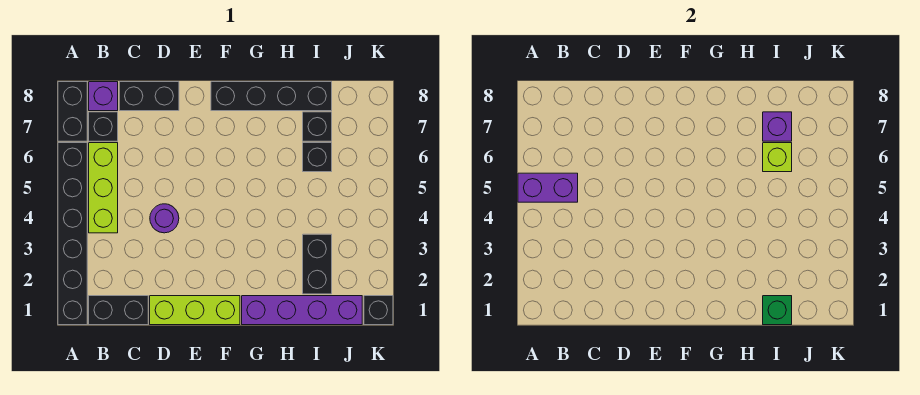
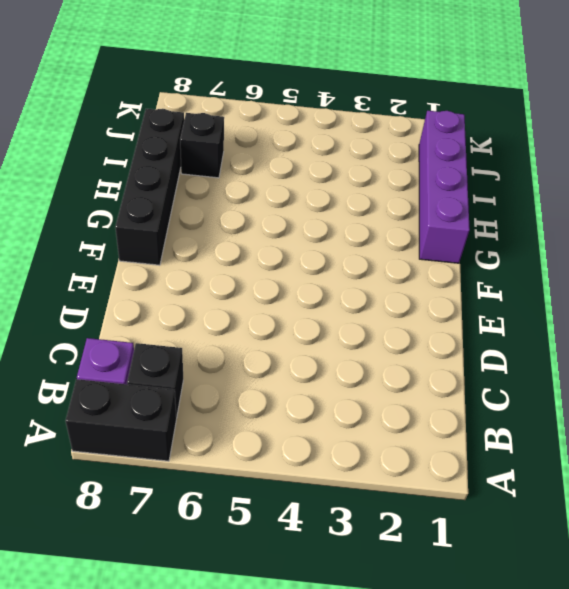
none -> black brick A1:A6 level 1
none -> black brick B1:C1 level 1
none -> lime brick B4:B6 level 1

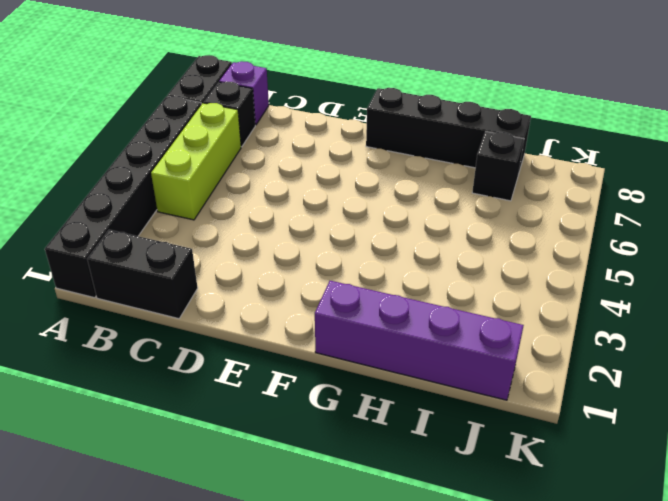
none -> black brick C8:D8 level 1
none -> lime brick D1:F1 level 1
none -> purple round brick D4 level 1

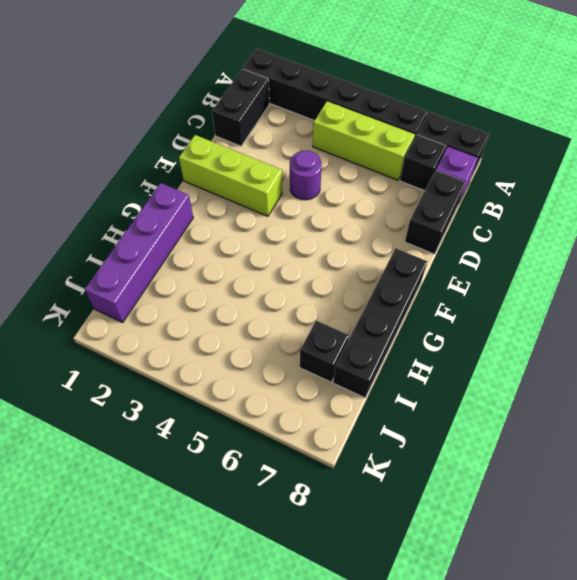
lime brick E1:E3 level 1 -> lime brick D1:F1 level 1
none -> black brick I2:I3 level 1
none -> black brick I6 level 1
none -> black brick K1 level 1

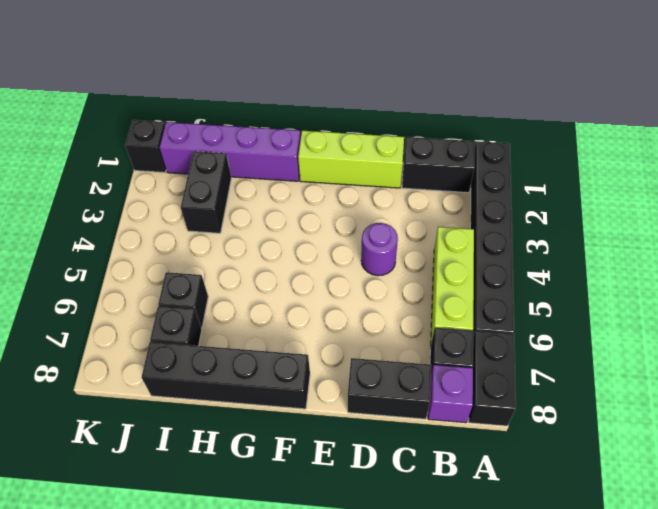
none -> purple brick A5:B5 level 2
none -> green brick I1 level 2
none -> lime brick I6 level 2

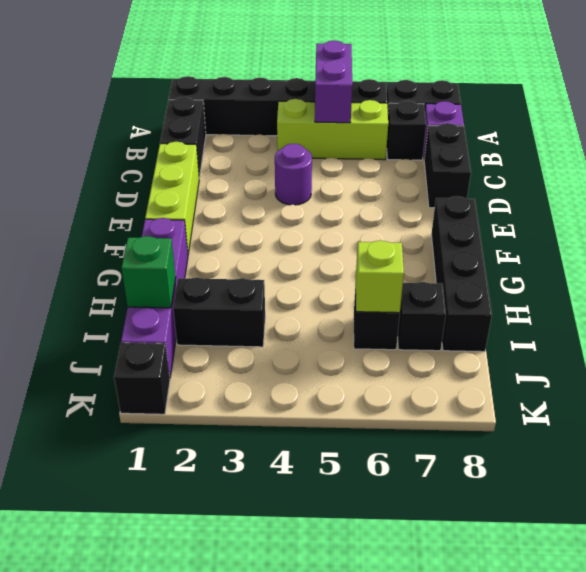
none -> purple brick I7 level 2

